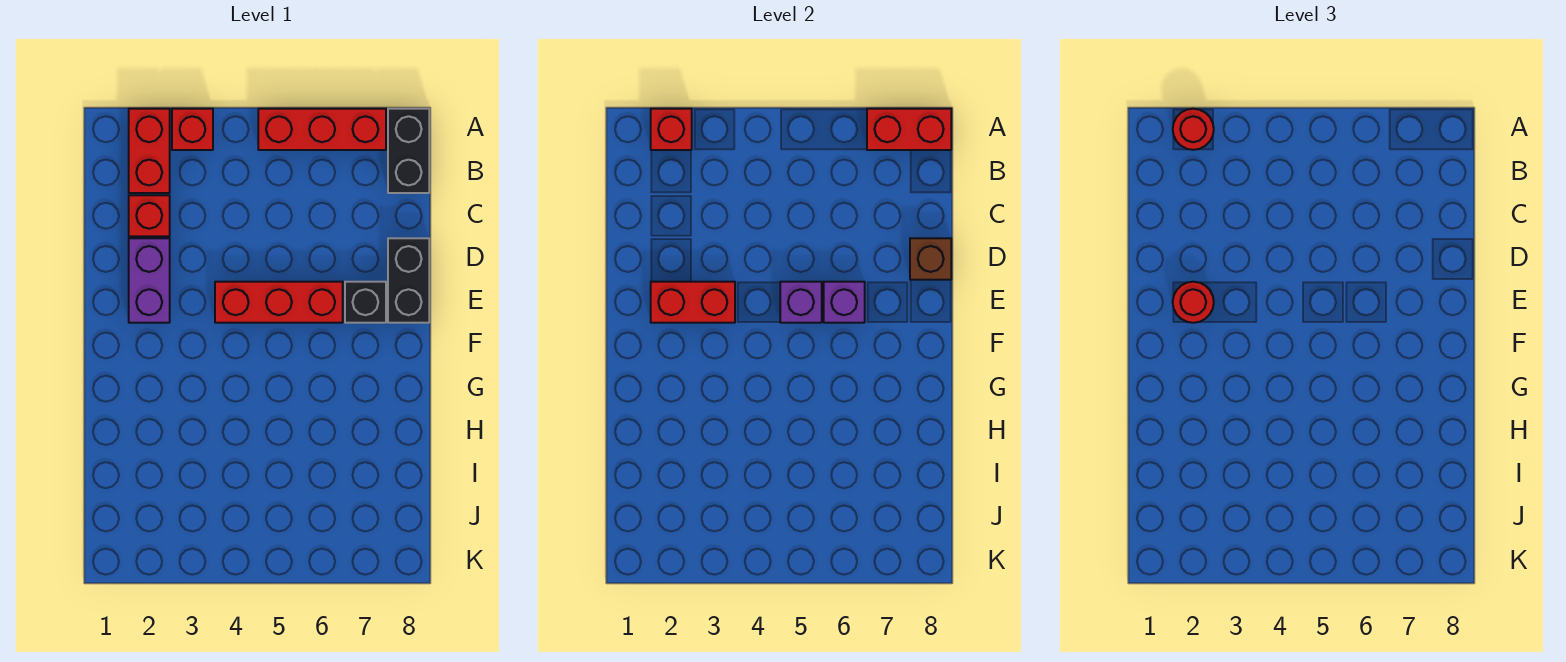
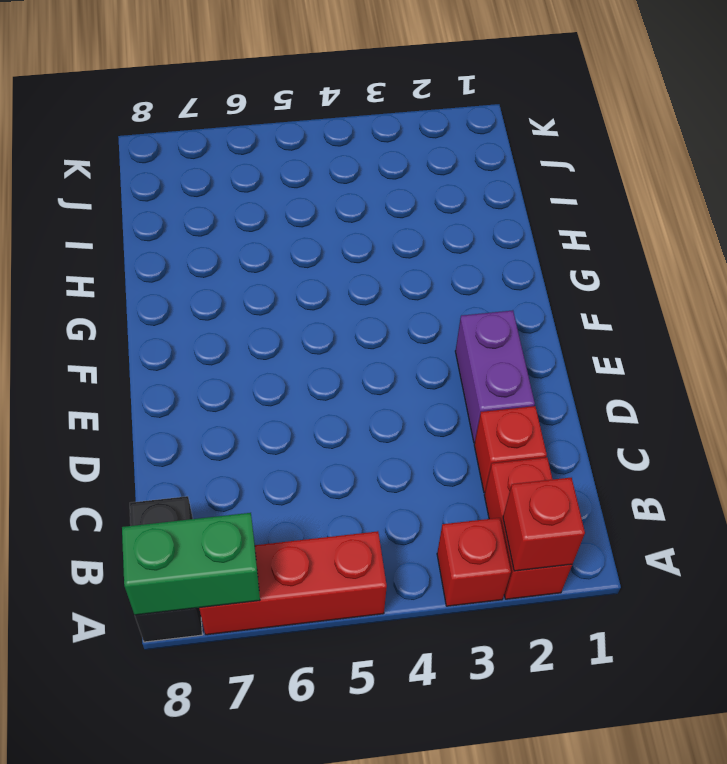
green brick A7:A8 level 2 -> red brick A7:A8 level 2
none -> black brick D8:E8 level 1
none -> red brick E4:E6 level 1
none -> black brick E7 level 1

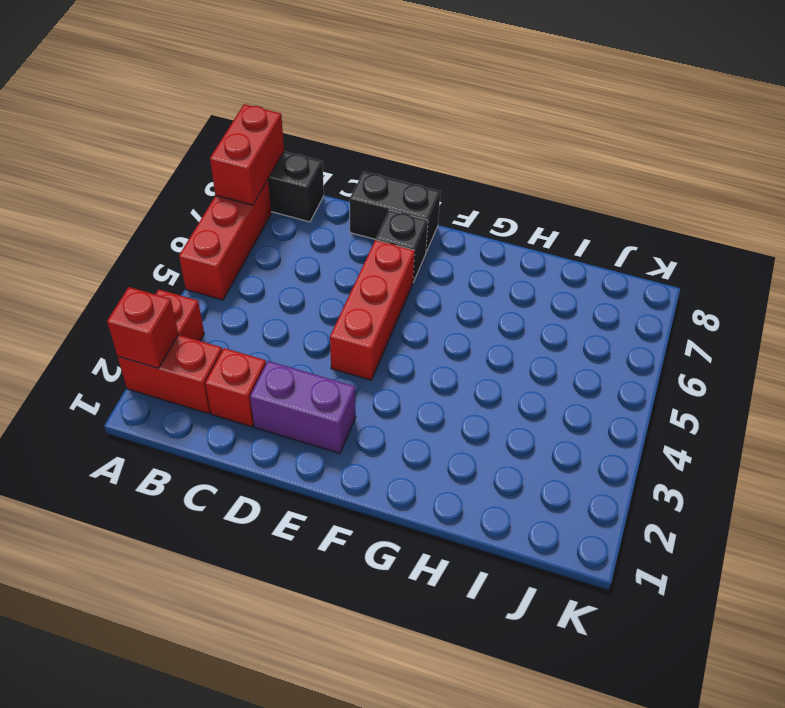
none -> brown brick D8 level 2
none -> red brick E2:E3 level 2
none -> purple brick E5 level 2

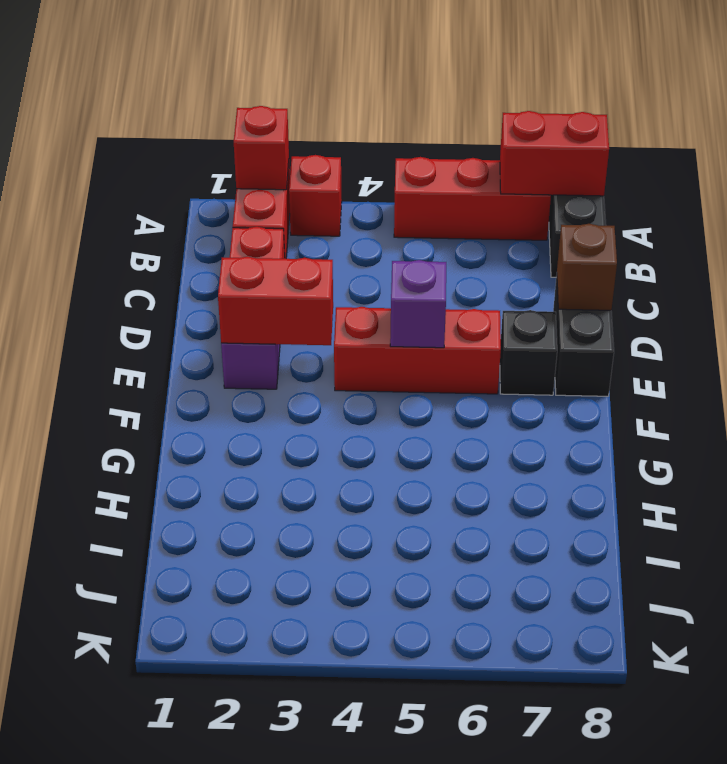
none -> purple brick E6 level 2
none -> red round brick A2 level 3
none -> red round brick E2 level 3

